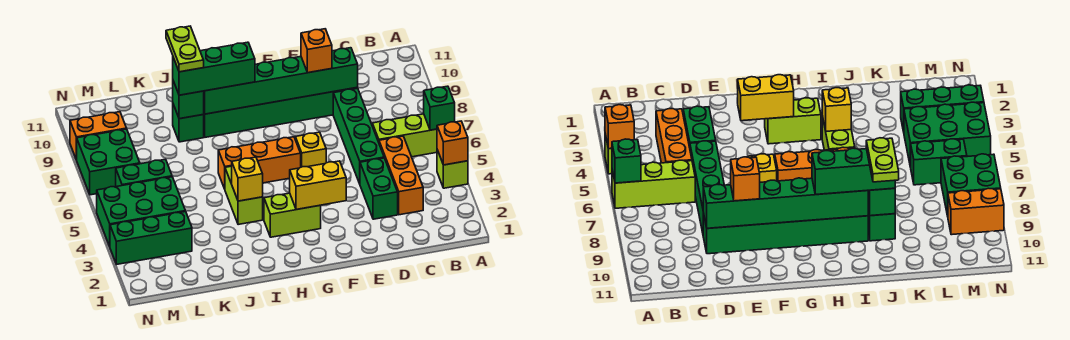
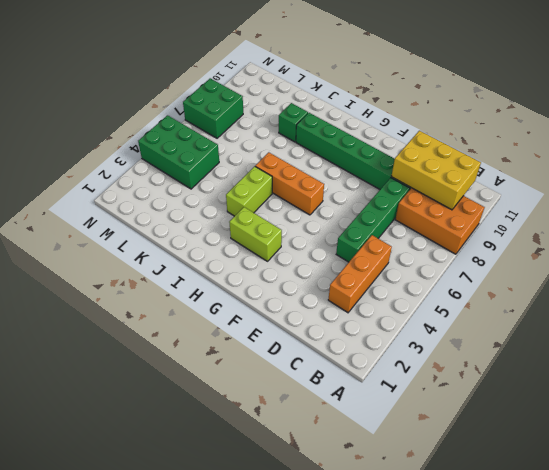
orange brick A8:C9 level 1 -> none
yellow brick B9:D10 level 2 -> green brick D9:I9 level 2
none -> lime brick A4 level 1
none -> lime brick A6:C6 level 1
none -> green brick D3:D4 level 1

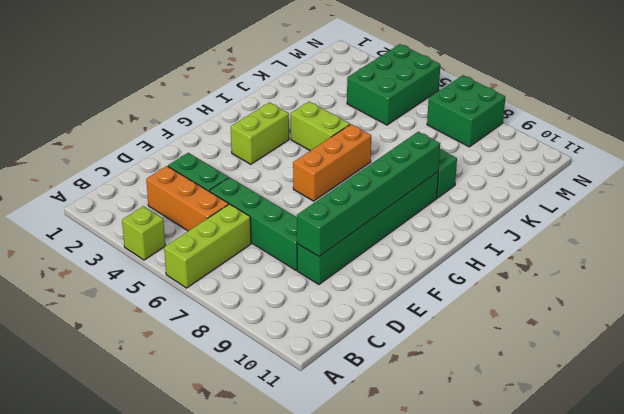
none -> yellow brick F6 level 1
none -> green brick L3:N3 level 1
none -> green brick L6:M6 level 1

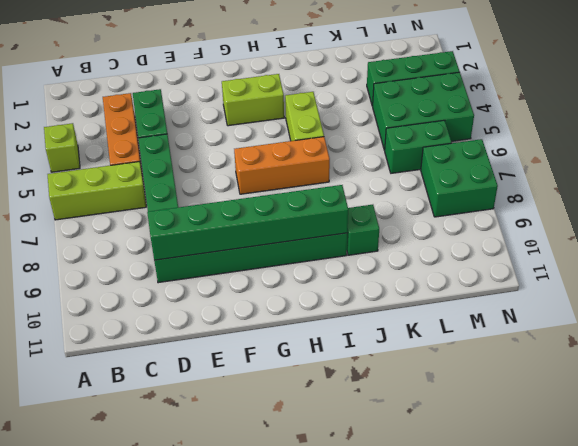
none -> yellow brick F6 level 1
none -> orange brick M9:N9 level 1
none -> orange brick A4 level 2

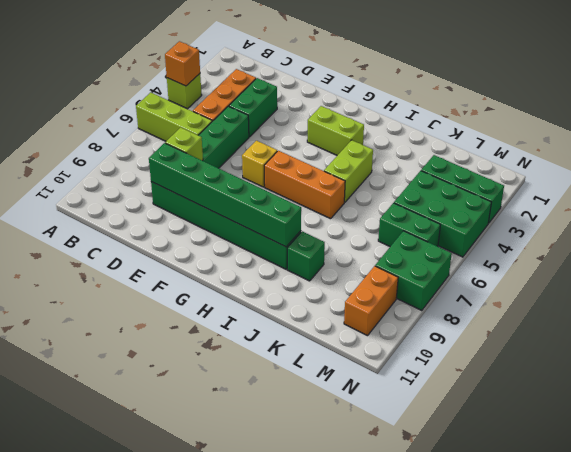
lime brick D8 level 2 -> none
orange brick M9:M10 level 1 -> orange brick M9:N9 level 1
none -> green brick A6 level 2
none -> yellow brick F3:G3 level 2
none -> yellow brick I4 level 2

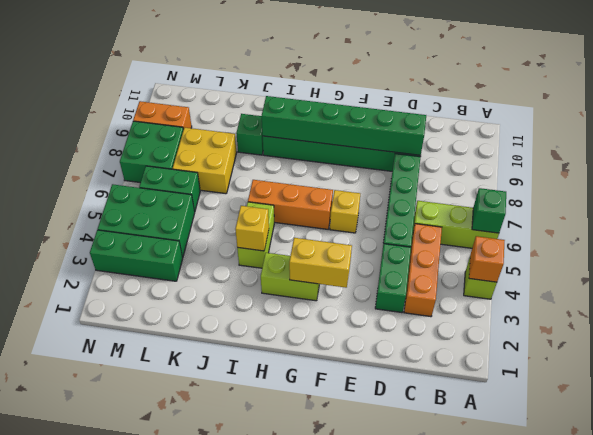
yellow brick K7:L8 level 1 -> none
none -> green brick J9 level 2
none -> orange brick E9 level 3
none -> green brick H9:J9 level 3

